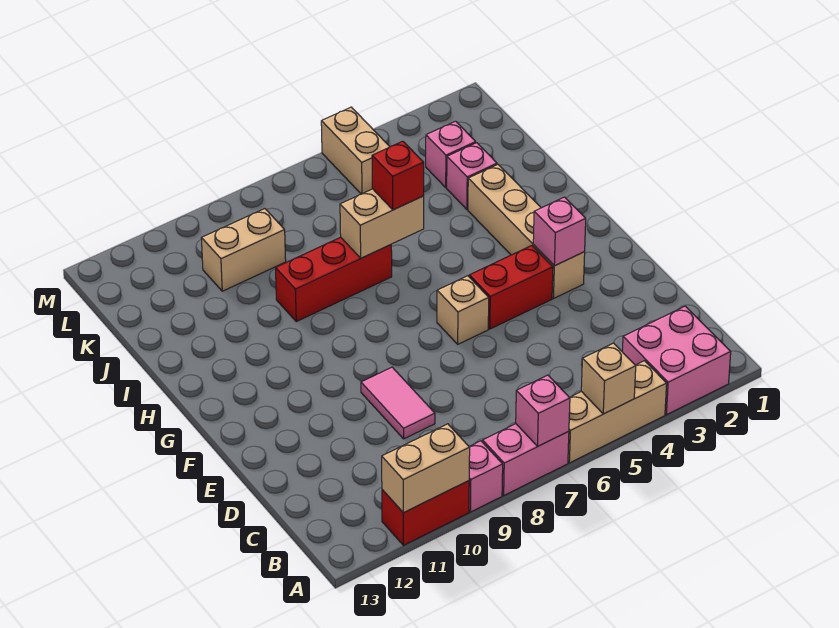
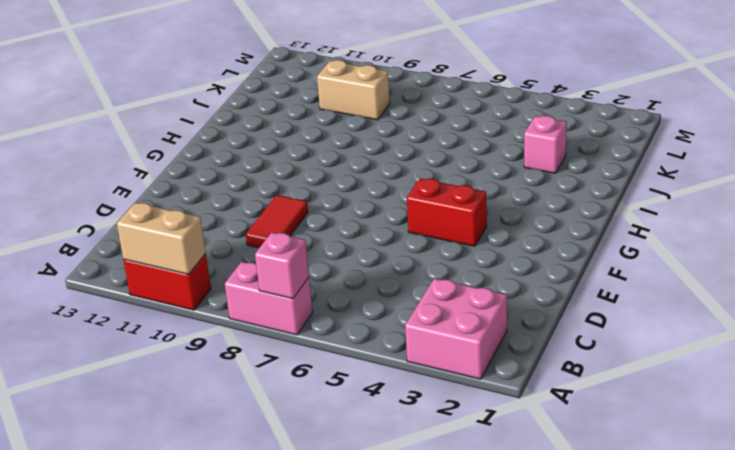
red tile D9:E9 level 1 -> pink tile D9:E9 level 1
none -> tan brick A4:A6 level 1
none -> pink brick A9 level 1
none -> tan brick F3:I3 level 1

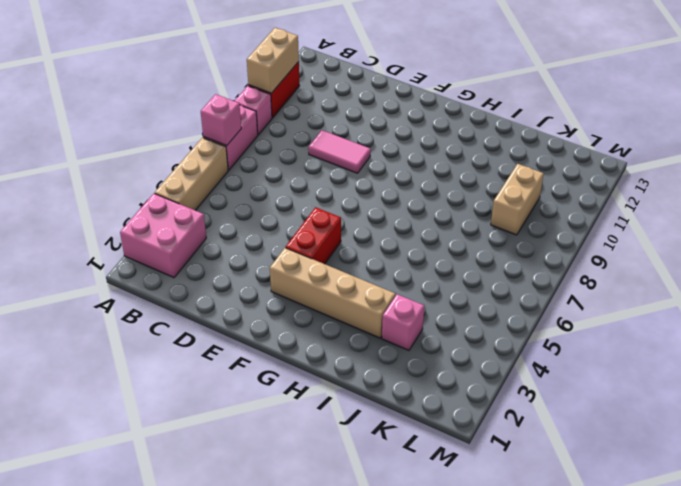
none -> tan brick F6 level 1
none -> red brick I7:I9 level 1
none -> pink brick K3 level 1

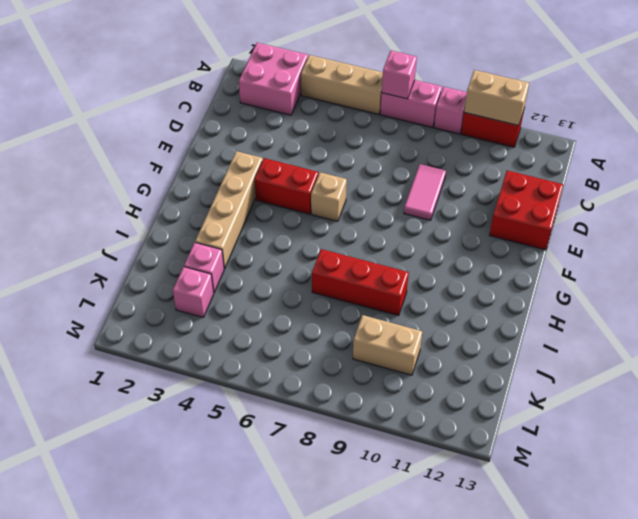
red brick D12:E13 level 1 -> none
none -> tan brick L5:M5 level 1
none -> tan brick A5 level 2
none -> pink brick F3 level 2

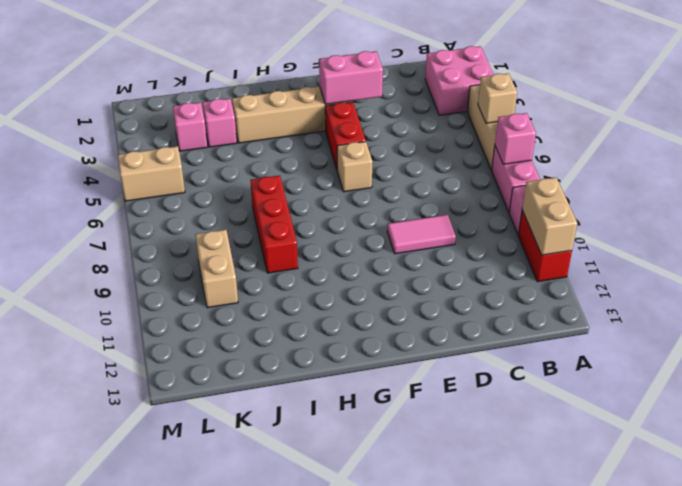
pink brick E3:F3 level 2 -> pink brick F3 level 2
none -> tan brick I6:I7 level 2
none -> red brick I6 level 3

